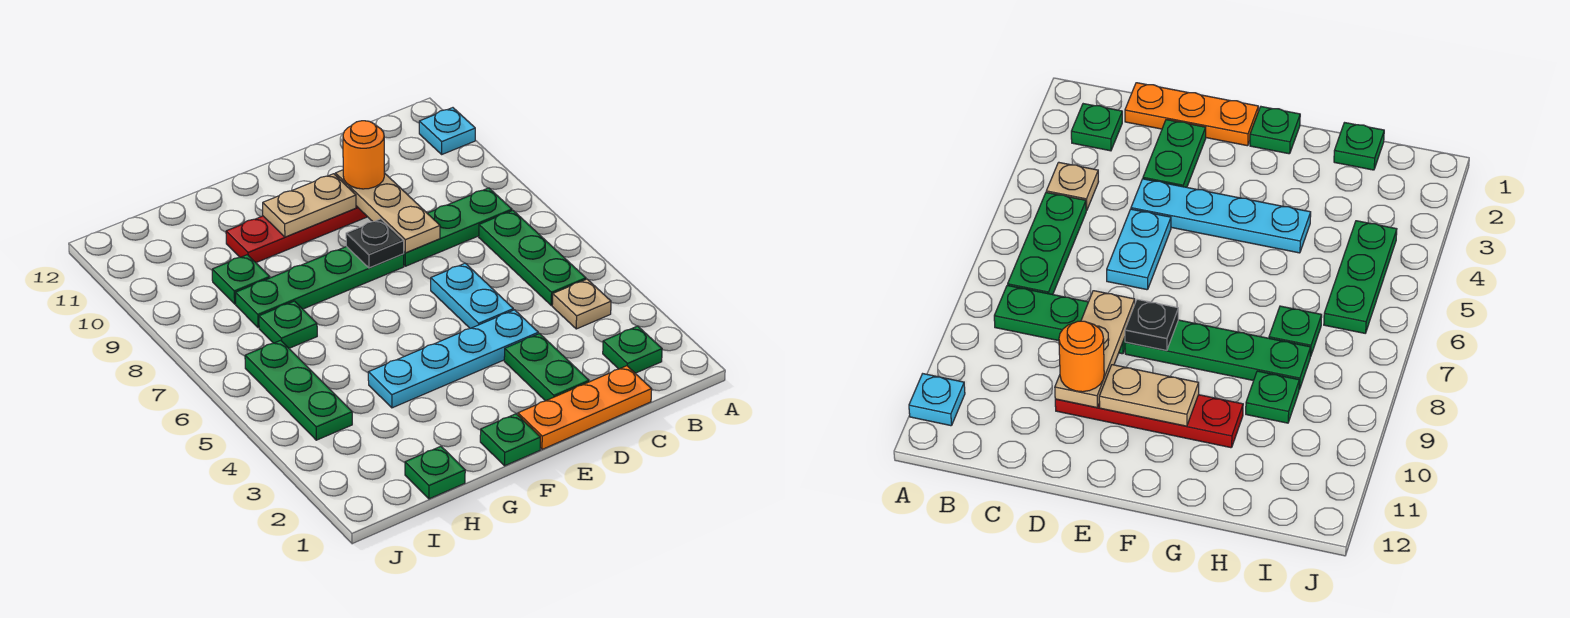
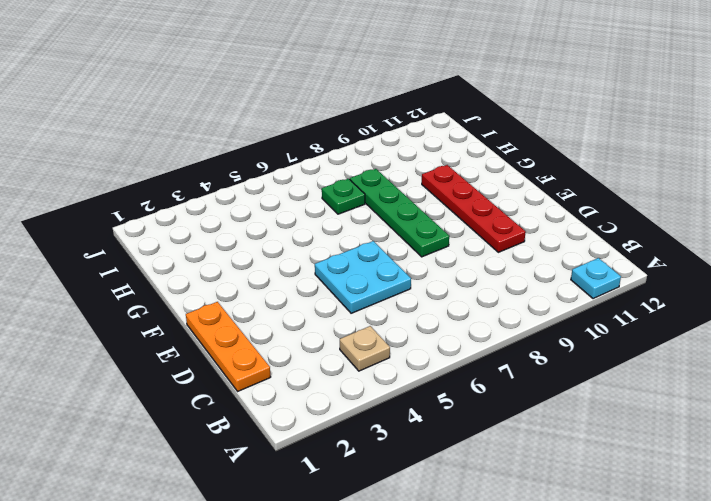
cyan plate D5:E6 level 1 -> cyan plate D5:D6 level 1
none -> green plate B2 level 1
none -> green plate B5:B7 level 1
none -> green plate B8:D8 level 1

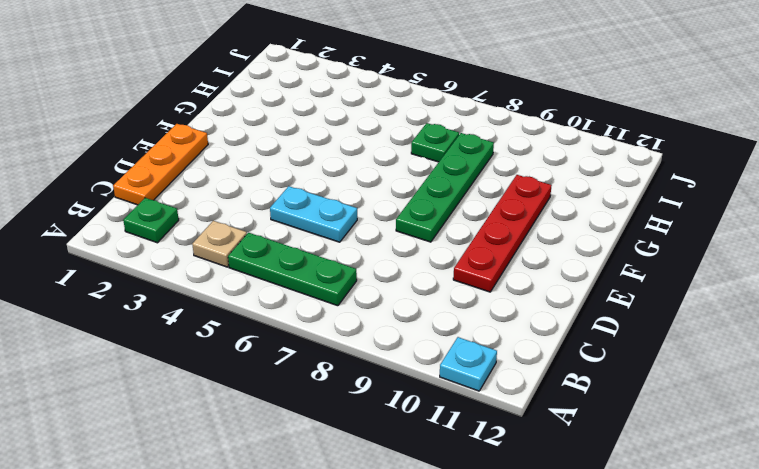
none -> green plate B8:D8 level 1
none -> green plate D2:D3 level 1
none -> cyan plate D4:G4 level 1

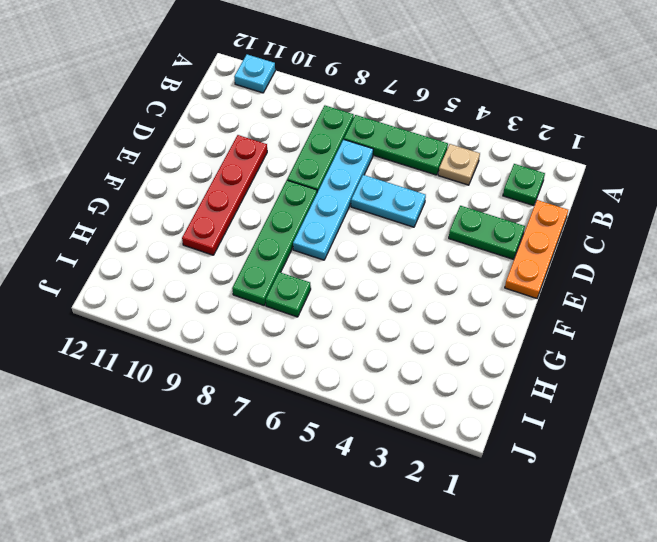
cyan plate C7:F7 level 1 -> cyan plate D4:G4 level 1
none -> green plate F1 level 1
none -> green plate H1 level 1
none -> green plate H9 level 1

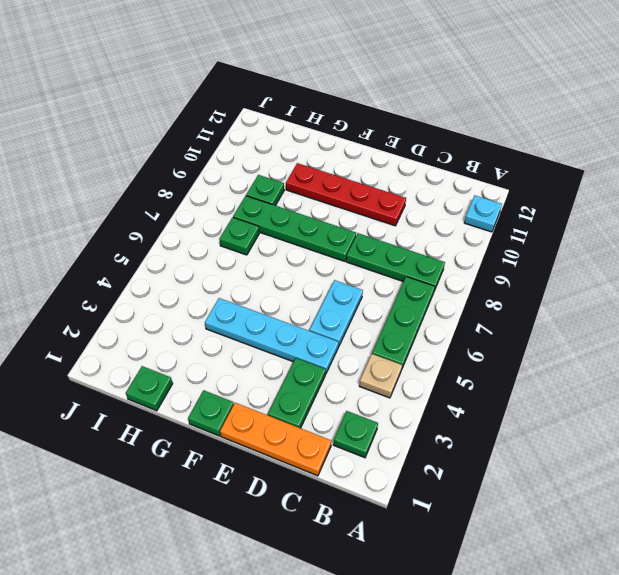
none -> green plate I4:I6 level 1
none -> tan plate D8:D10 level 2
none -> black plate E8 level 2

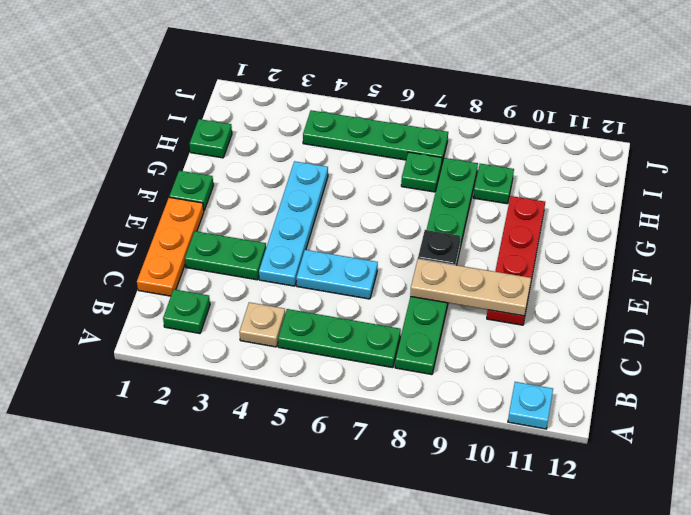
green plate I4:I7 level 1 -> green plate I4:I6 level 1
none -> tan plate E10:F10 level 2
none -> orange round brick D10 level 3

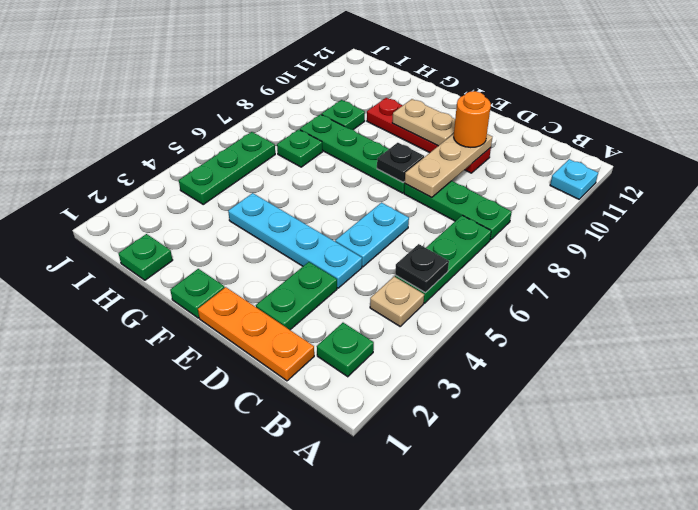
black plate B5 level 2 -> none

